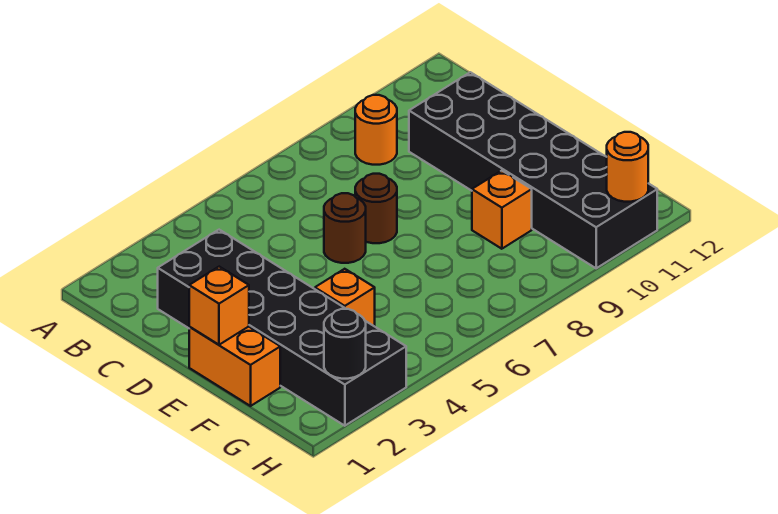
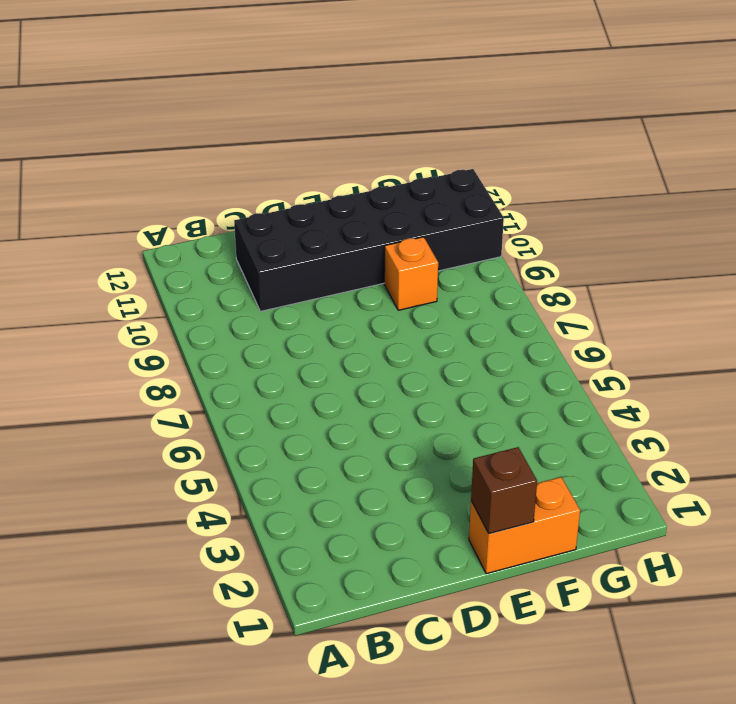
brown brick E1 level 2 -> orange brick E1 level 2
none -> orange round brick B9 level 1
none -> black brick C2:H3 level 1

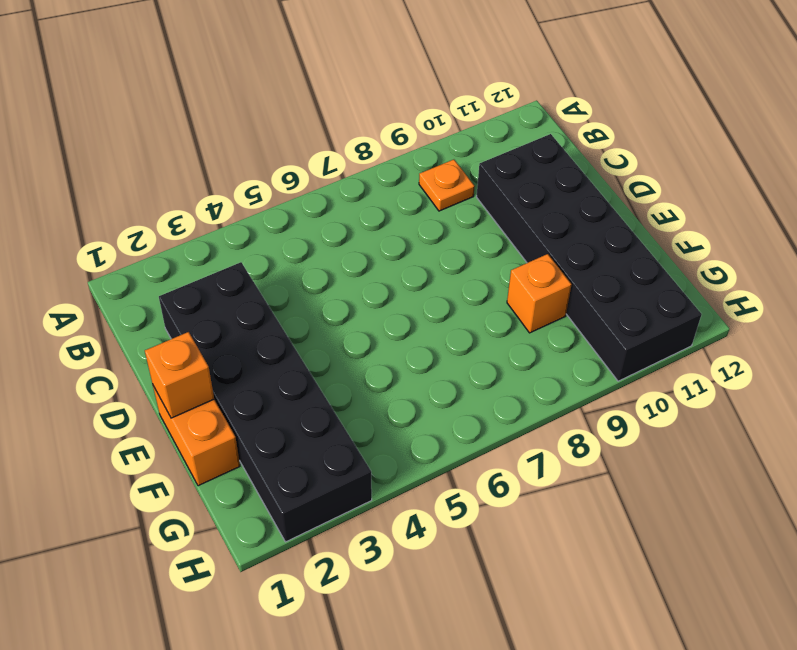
orange plate B9 level 1 -> orange round brick B9 level 1
none -> brown round brick D6 level 1
none -> brown round brick D7 level 1

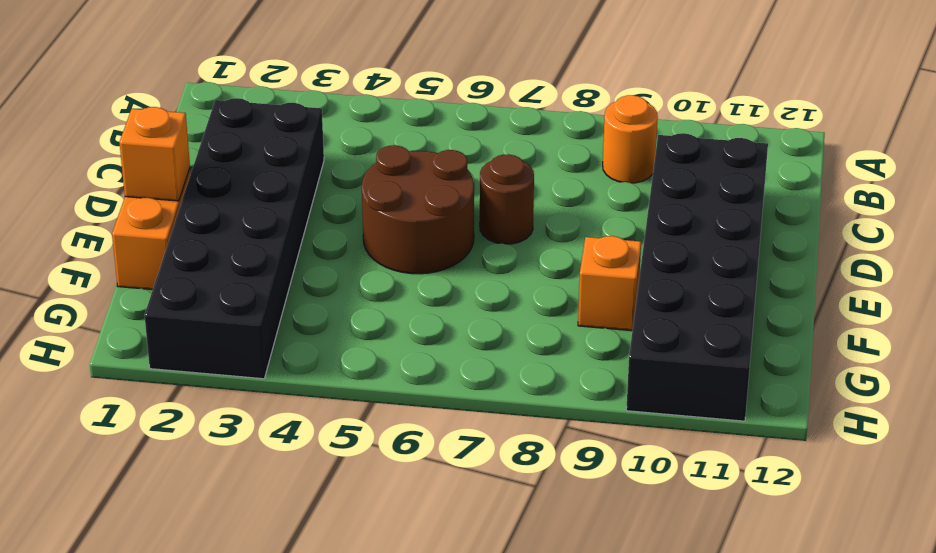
brown round brick D5:E6 level 1 -> brown round brick D6 level 1
none -> orange brick F4 level 1
none -> black round brick H2 level 2

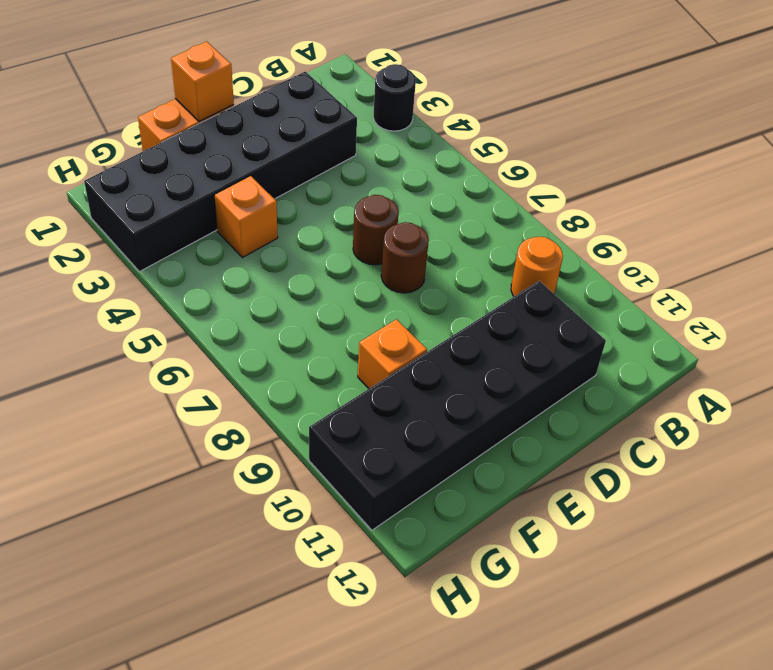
black round brick A3 level 1 -> black round brick H2 level 2
none -> orange round brick H11 level 2

